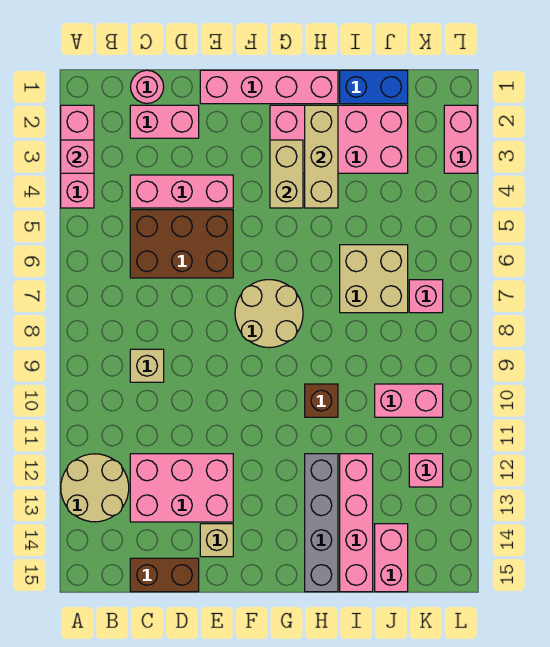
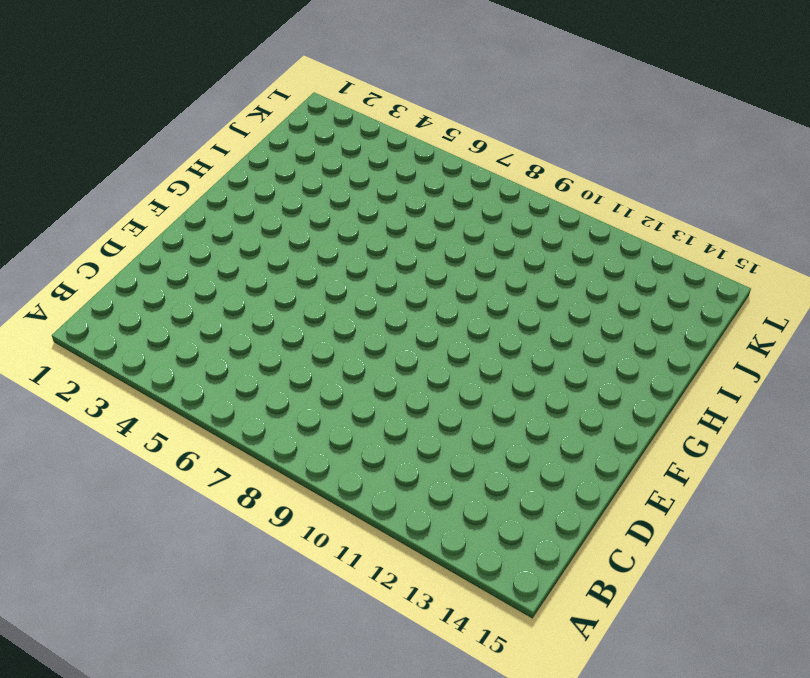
none -> pink brick A2:A4 level 1
none -> tan round brick A12:B13 level 1
none -> pink round brick C1 level 1

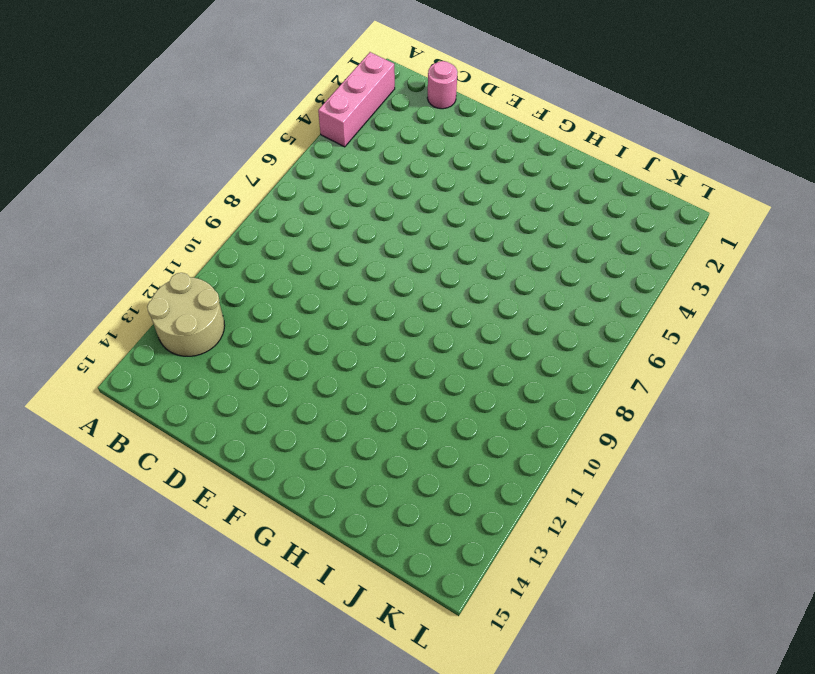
none -> pink brick C2:D2 level 1
none -> pink brick C4:E4 level 1
none -> brown brick C5:E6 level 1

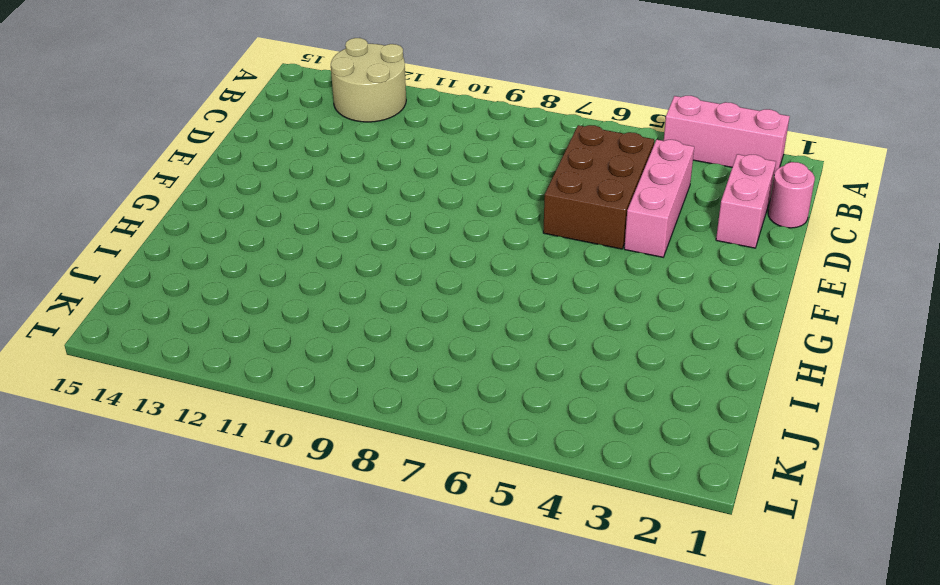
none -> tan brick C9 level 1
none -> pink brick C12:E13 level 1
none -> brown brick C15:D15 level 1

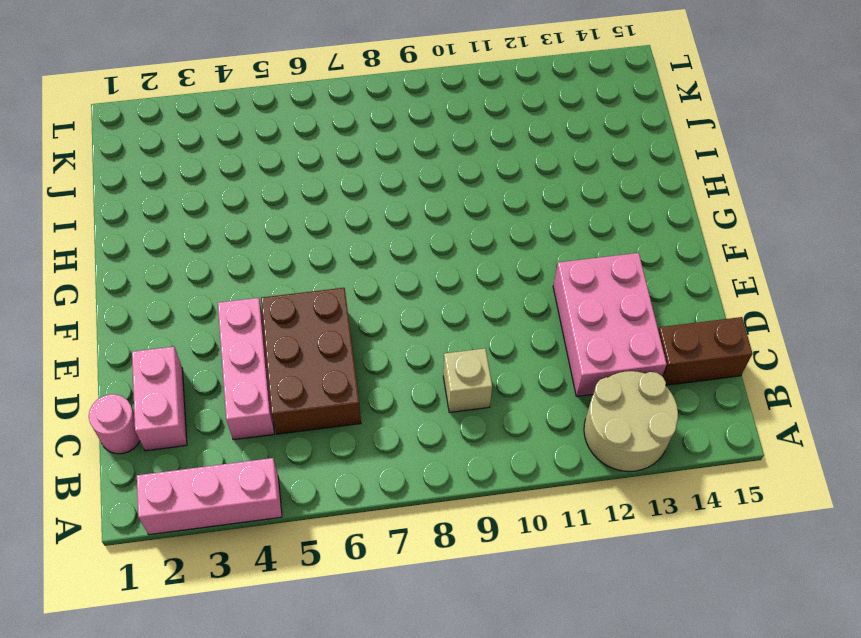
brown brick C14:C15 level 1 -> brown brick C15:D15 level 1
none -> pink brick E1:H1 level 1
none -> tan brick E14 level 1
none -> tan round brick F7:G8 level 1

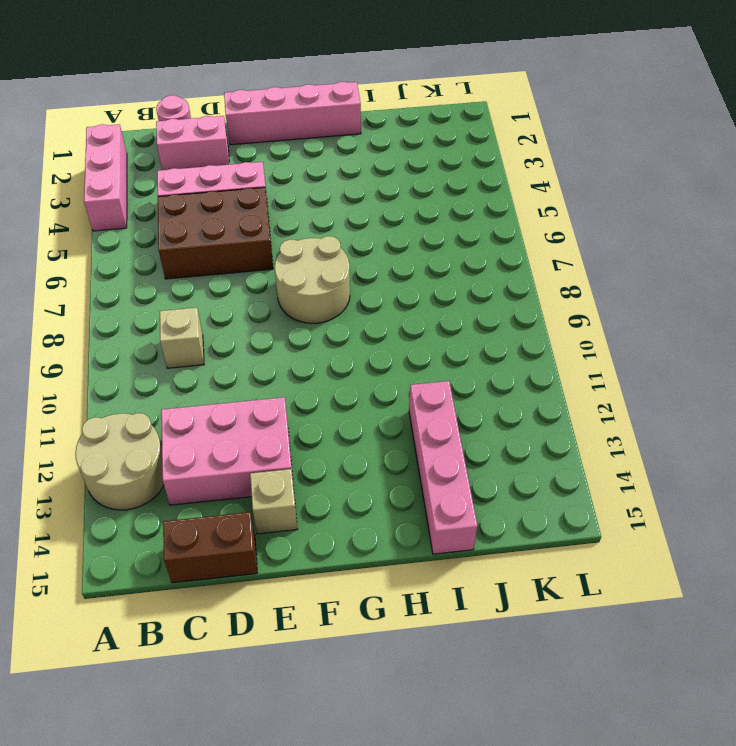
none -> pink brick G2:J3 level 1
none -> brown brick H10 level 1
none -> grey brick H12:H15 level 1

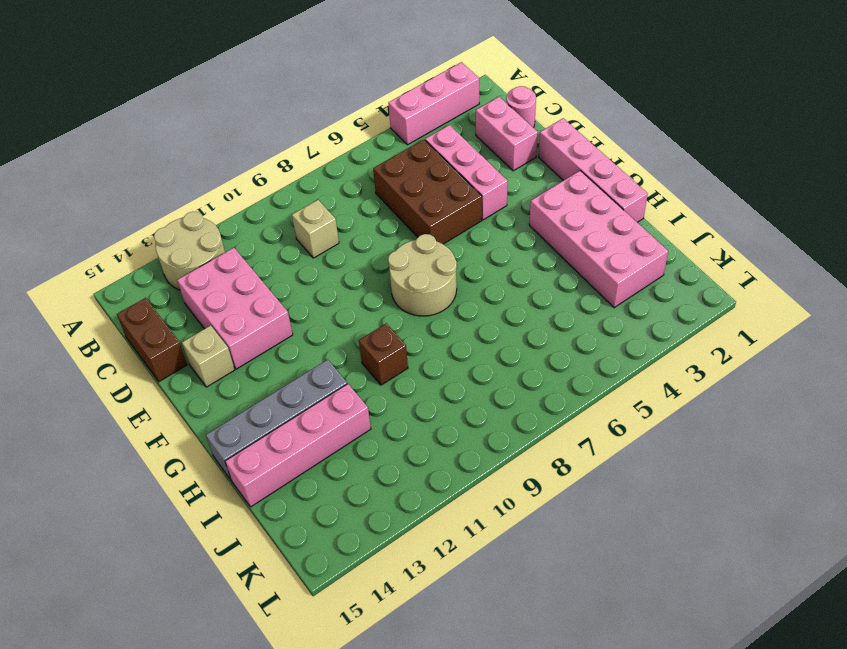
none -> blue brick I1:J1 level 1
none -> tan brick I6:J7 level 1
none -> pink brick J10:K10 level 1

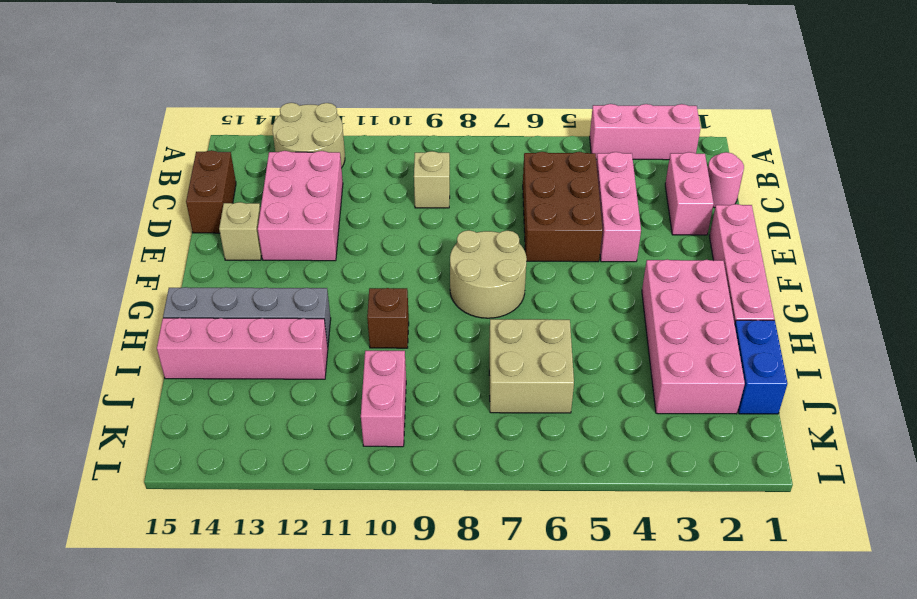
none -> pink brick J14:J15 level 1
none -> pink brick K7 level 1
none -> pink brick K12 level 1

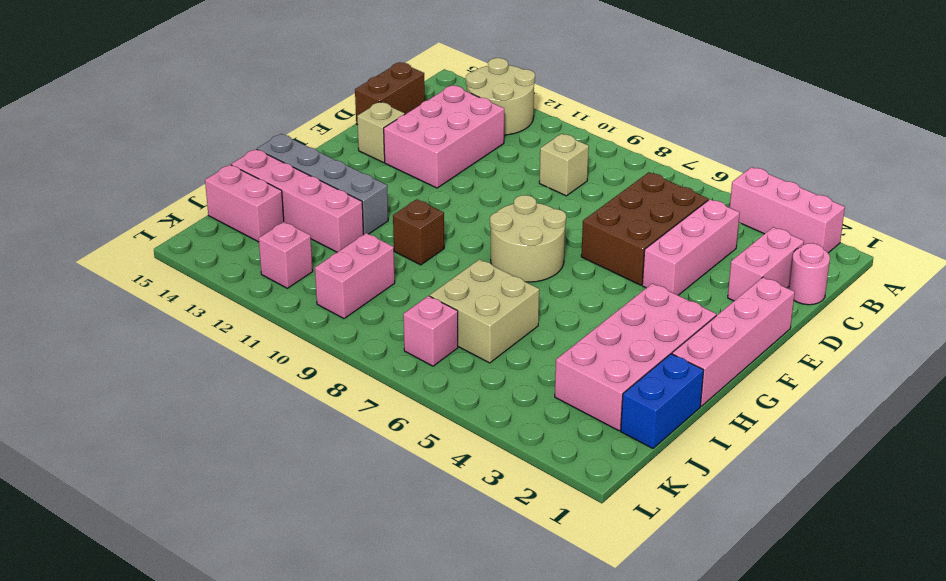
none -> pink brick L2:L3 level 1
none -> pink brick A3 level 2
none -> tan brick G3:G4 level 2

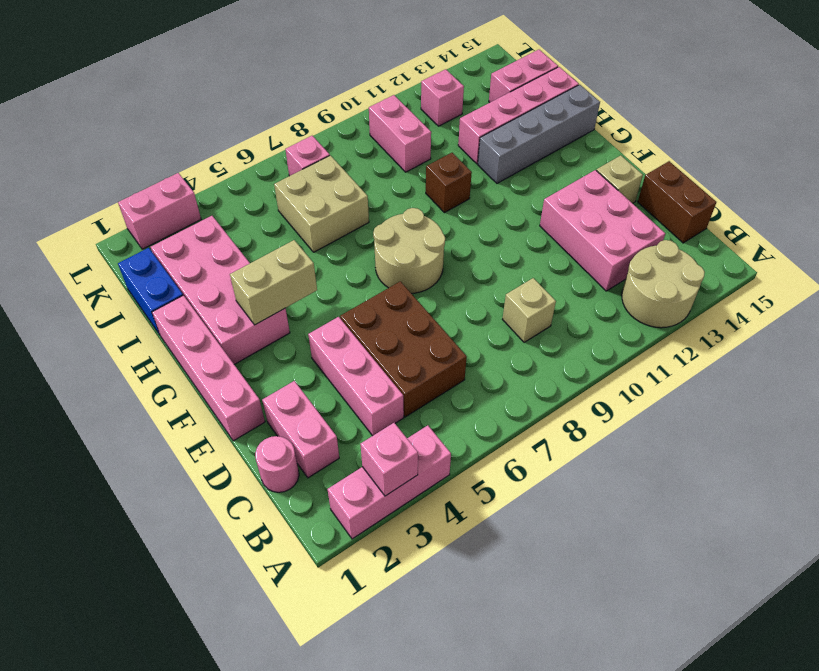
none -> tan brick H2:H4 level 2

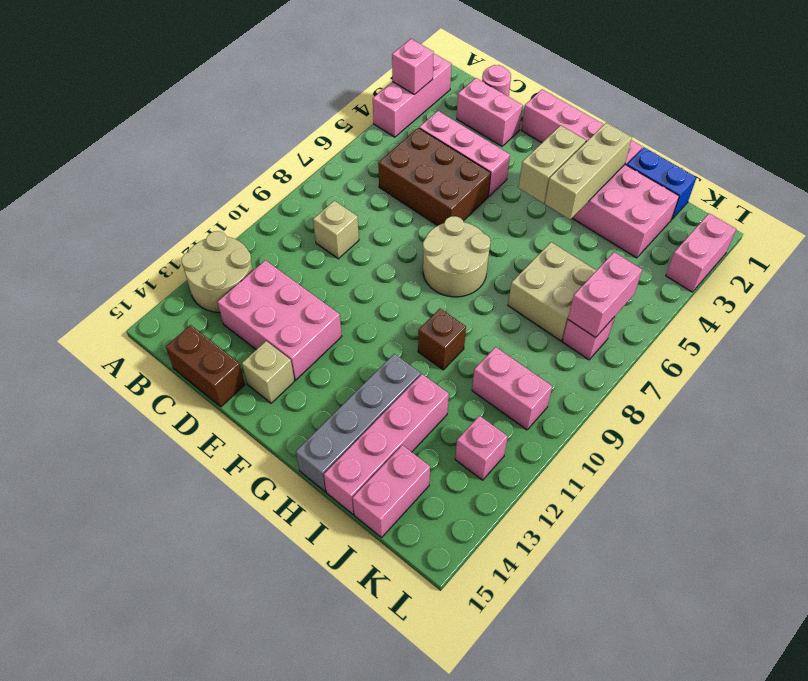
pink brick K6:K7 level 2 -> none

